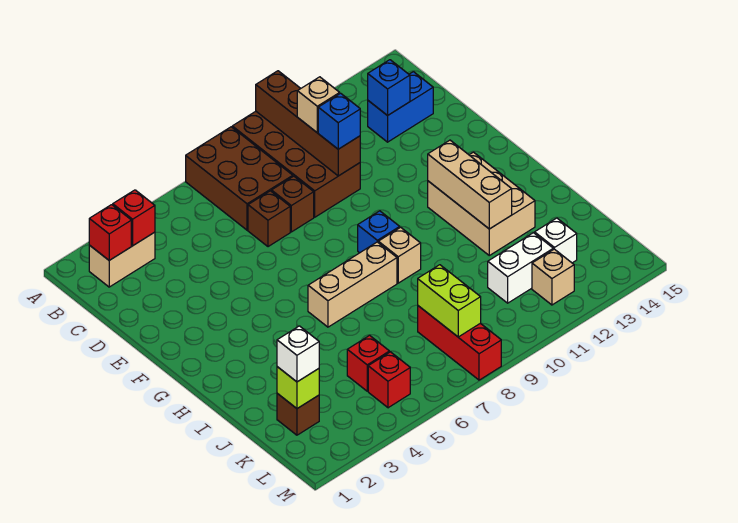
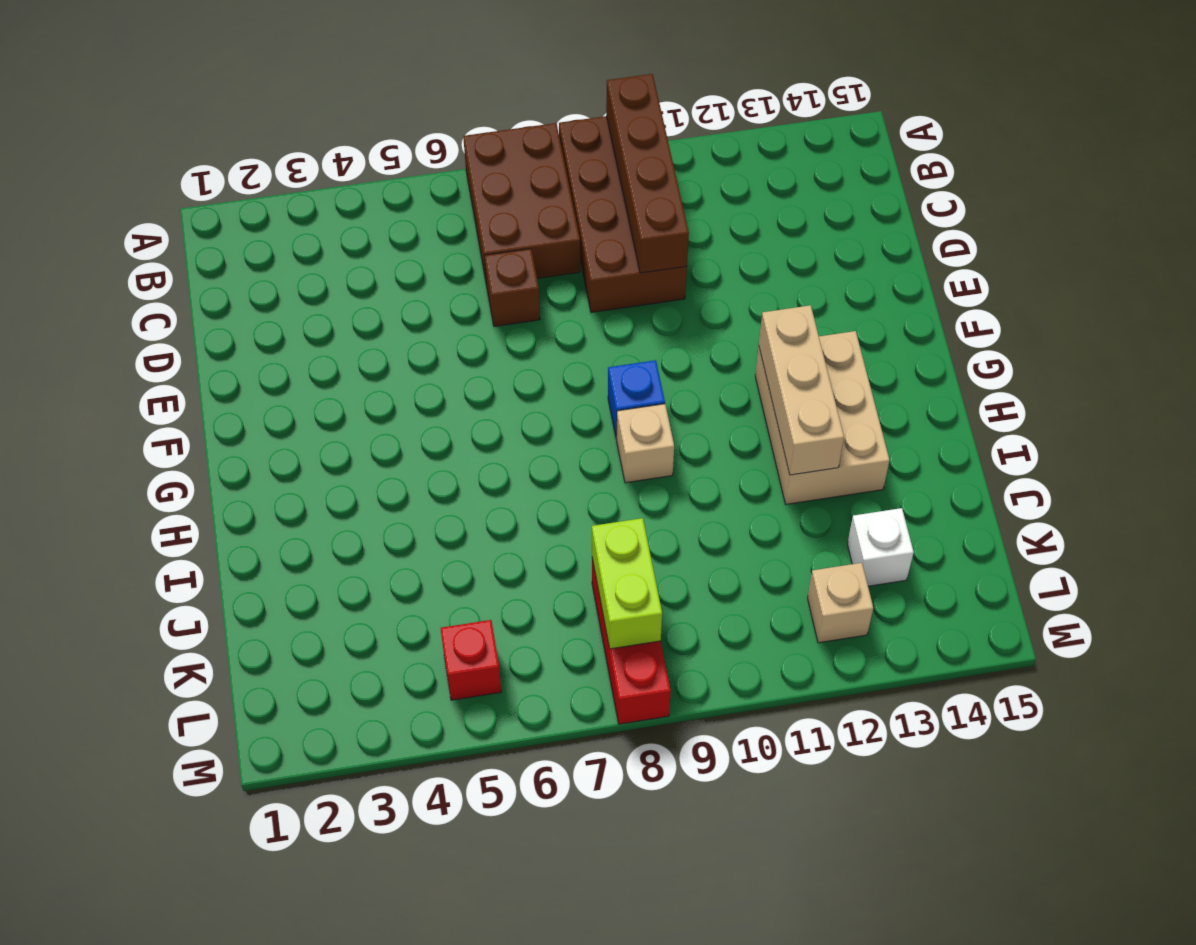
none -> tan brick B2:B3 level 1
none -> blue brick C13:C14 level 1
none -> brown brick D8 level 1

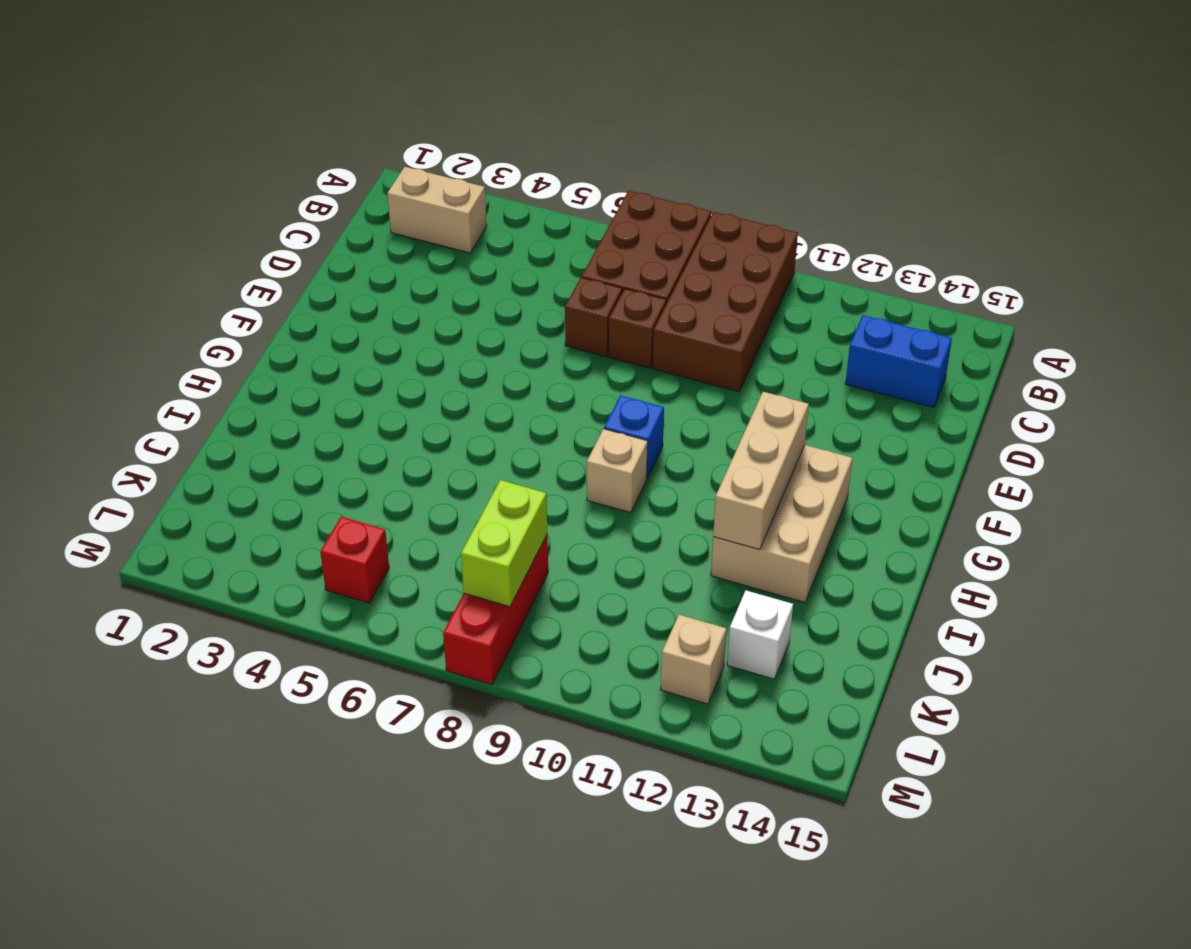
none -> tan brick H6:H8 level 1
none -> brown brick K2 level 1
none -> red brick K5 level 1

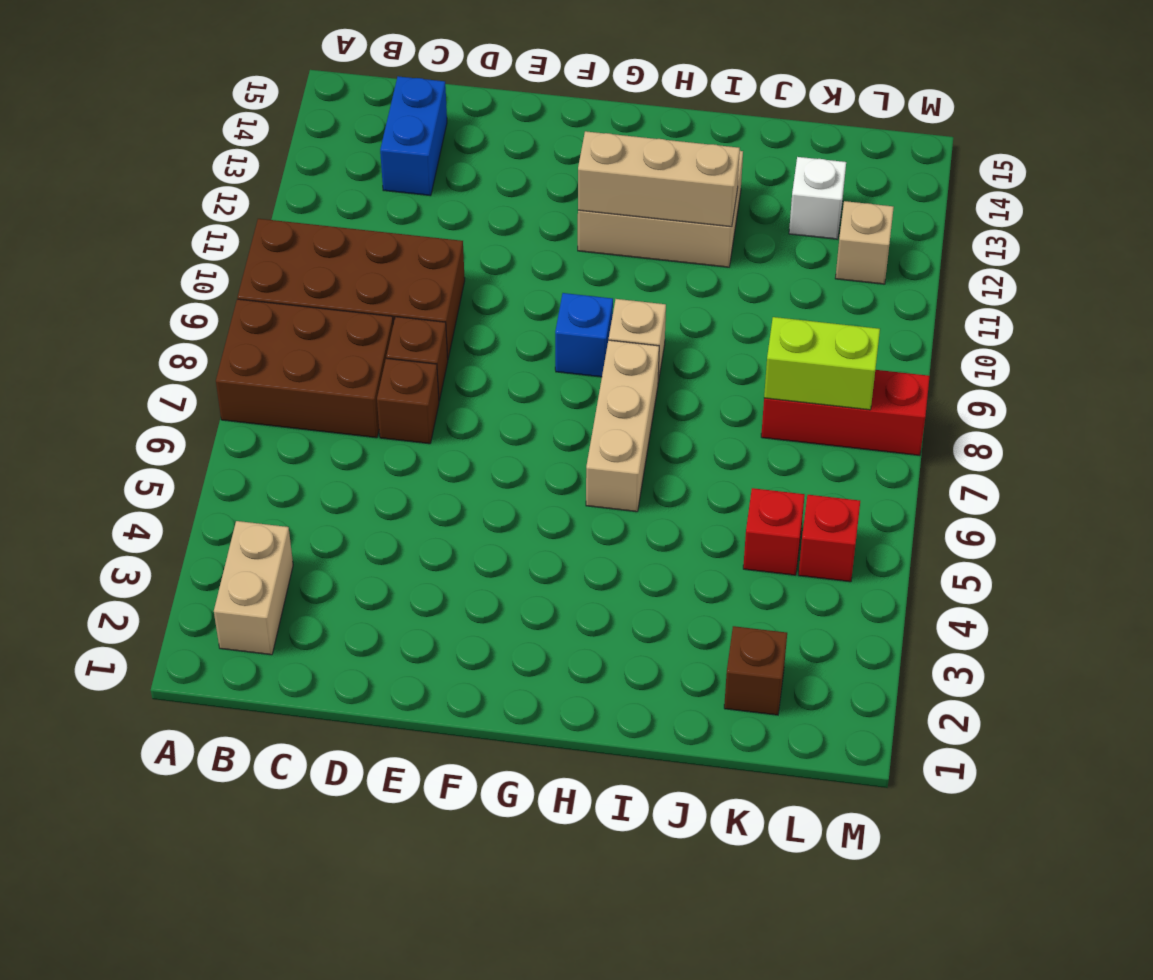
none -> white brick K11:K12 level 1
none -> brown brick A10:D10 level 2
none -> red brick B2 level 2

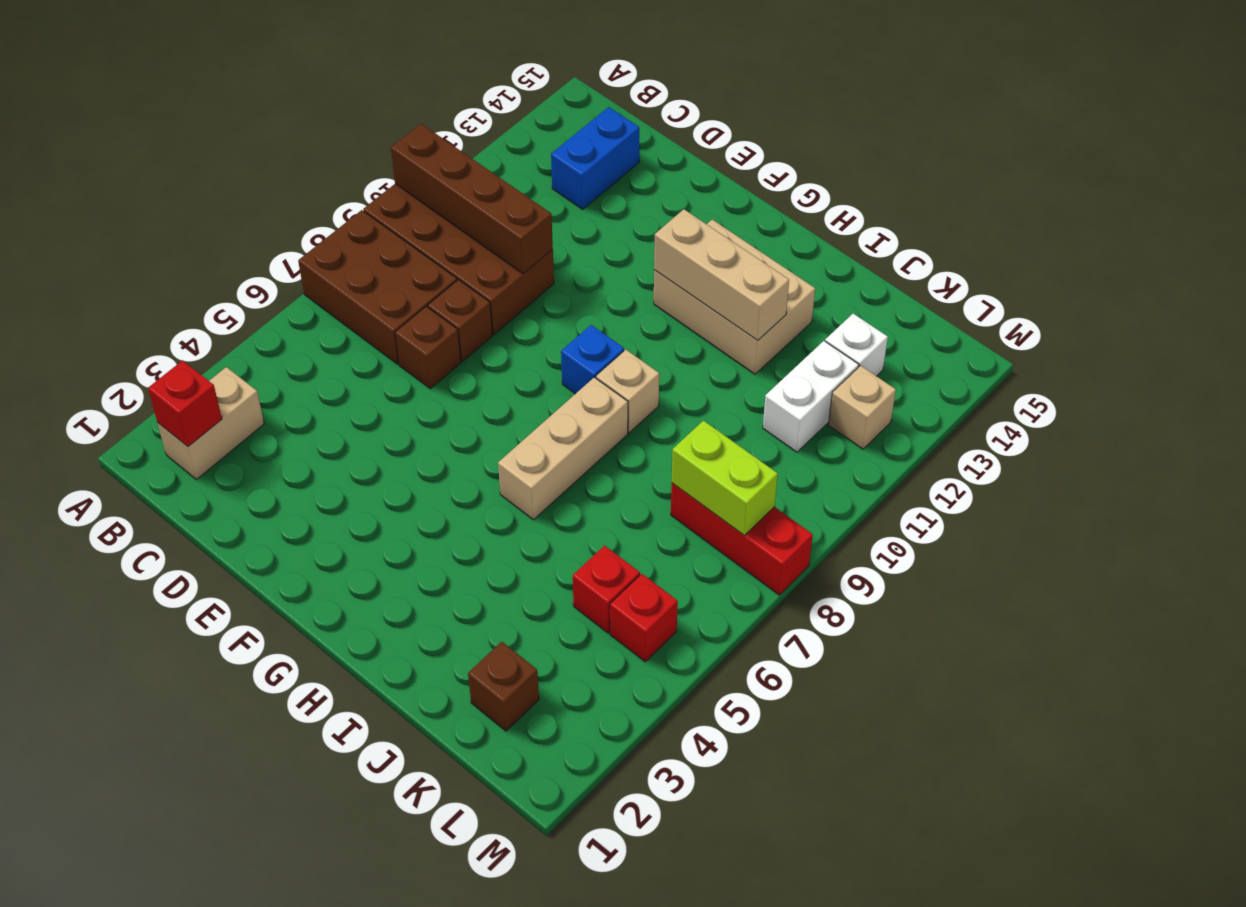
none -> red brick B3 level 2
none -> blue brick C13 level 2
none -> lime brick K2 level 2

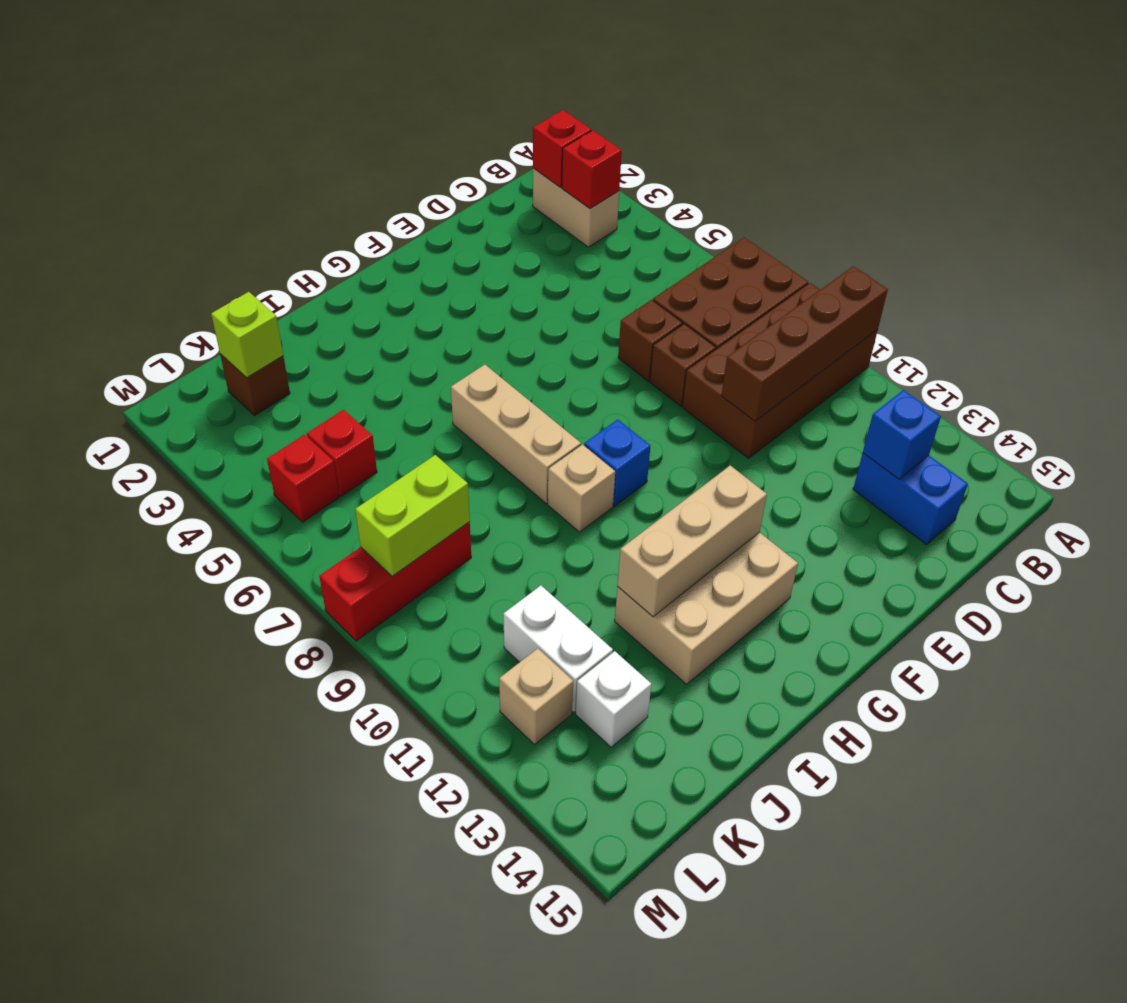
none -> tan brick C10 level 3
none -> blue brick D10 level 3
none -> white brick K2 level 3

